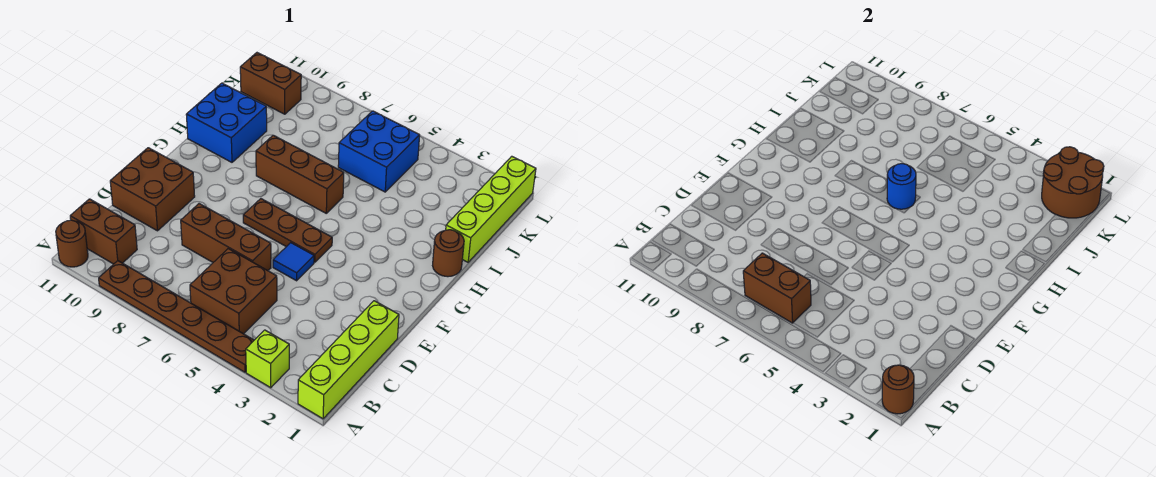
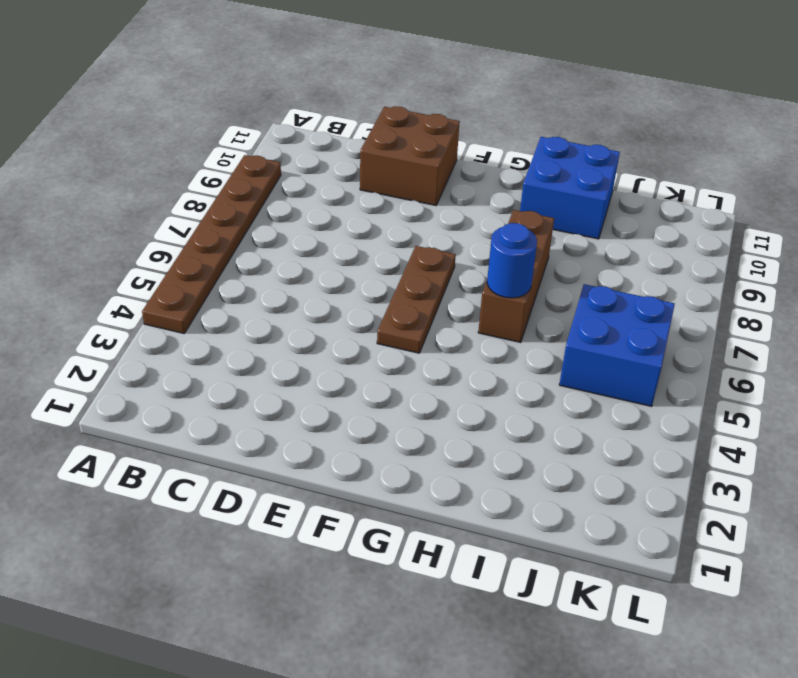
none -> lime brick A1:D1 level 1
none -> lime brick A3 level 1
none -> brown round brick A11 level 1

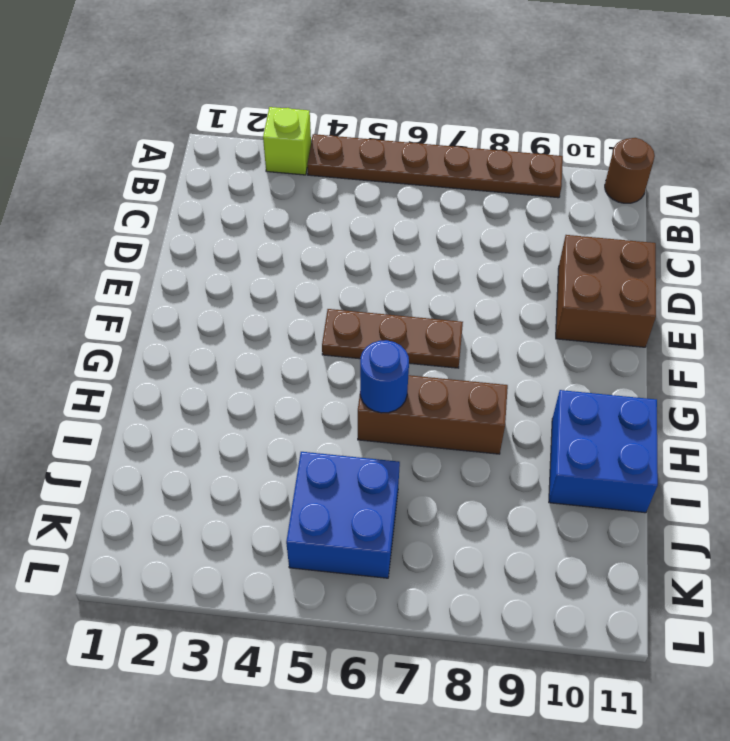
none -> lime brick A1:D1 level 1
none -> brown brick B5:C6 level 1
none -> brown brick B10:B11 level 1

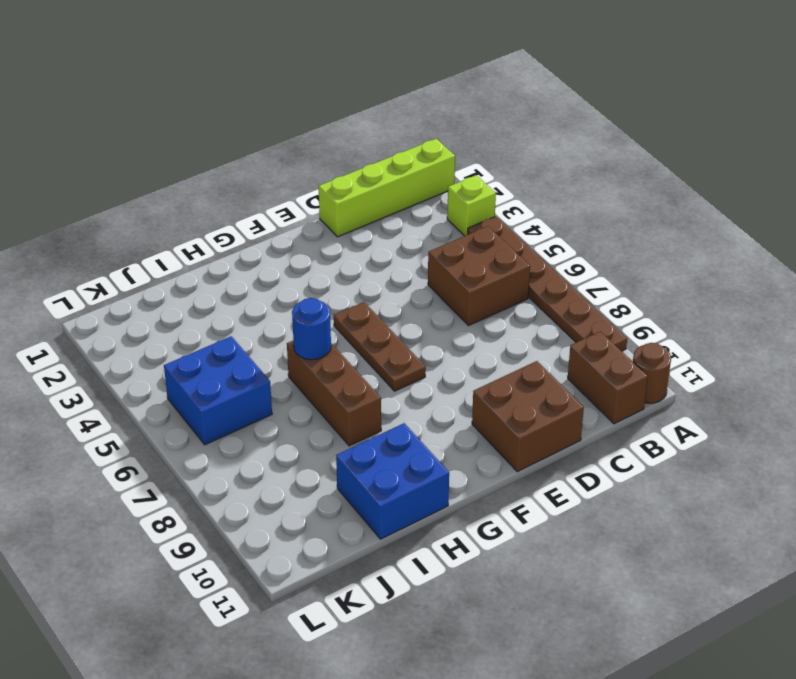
none -> brown brick D6:D8 level 1
none -> blue tile E5 level 1
none -> brown round brick H1 level 1

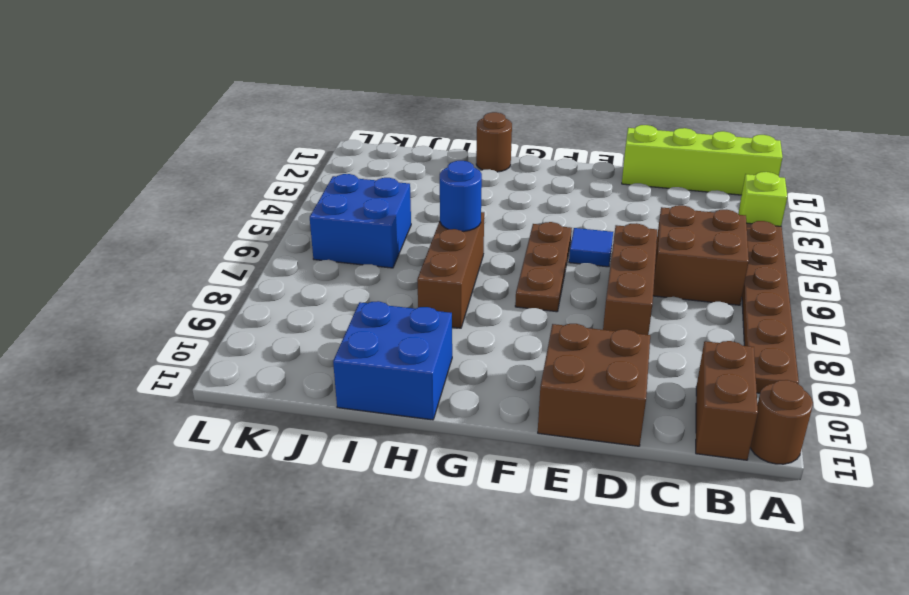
none -> lime brick I1:L1 level 1
none -> brown brick K10:K11 level 1
none -> brown round brick A1 level 2

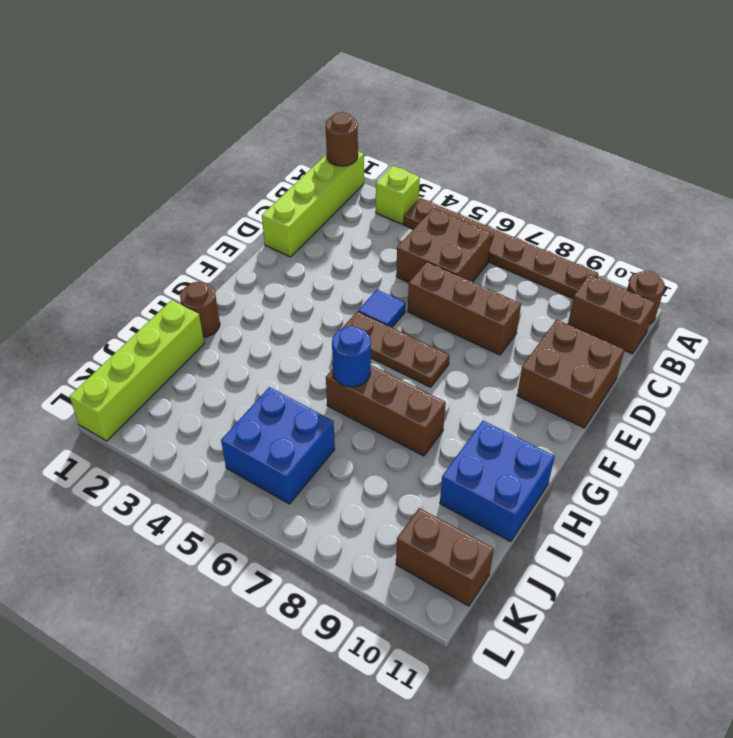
none -> brown brick B6:B7 level 2
none -> brown round brick K1:L2 level 2

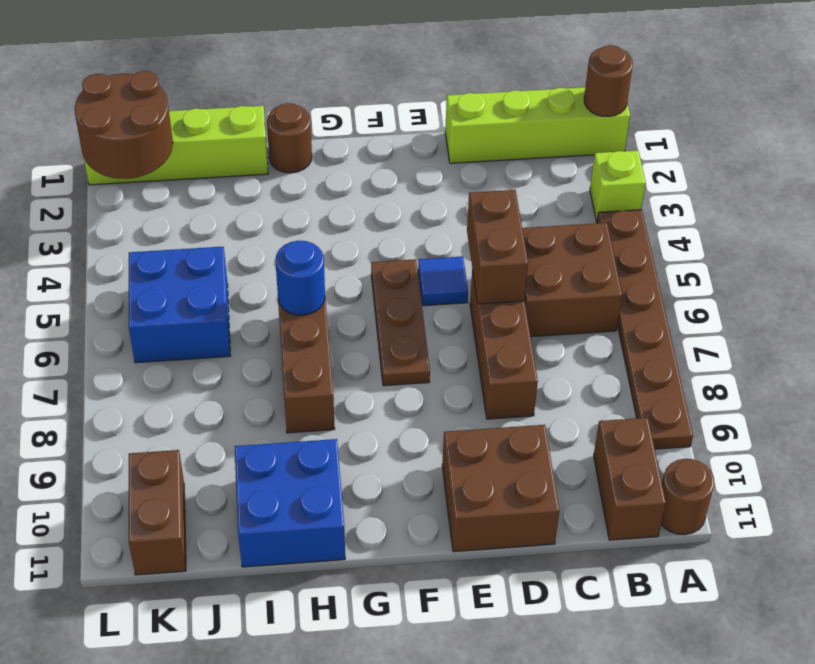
brown brick D5:D6 level 2 -> brown brick B6:B7 level 2

